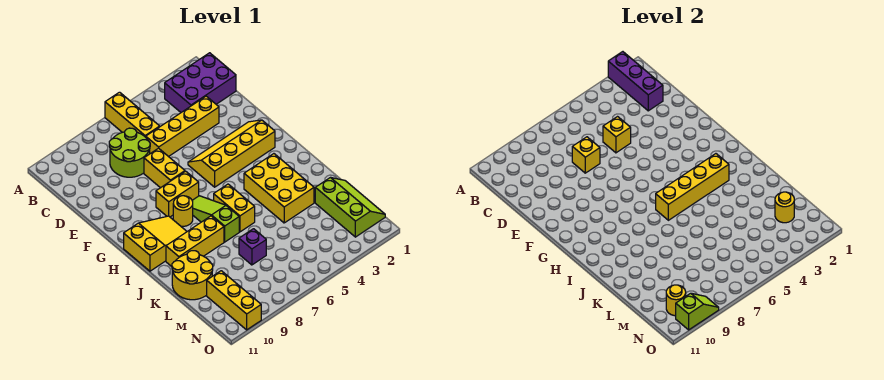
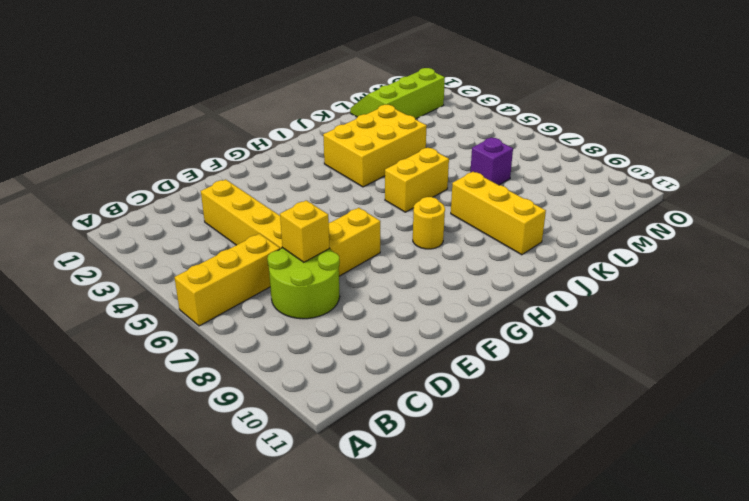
none -> purple brick B1:C3 level 1
none -> yellow slope F2:G5 level 1 top G
none -> yellow brick G7:G8 level 1

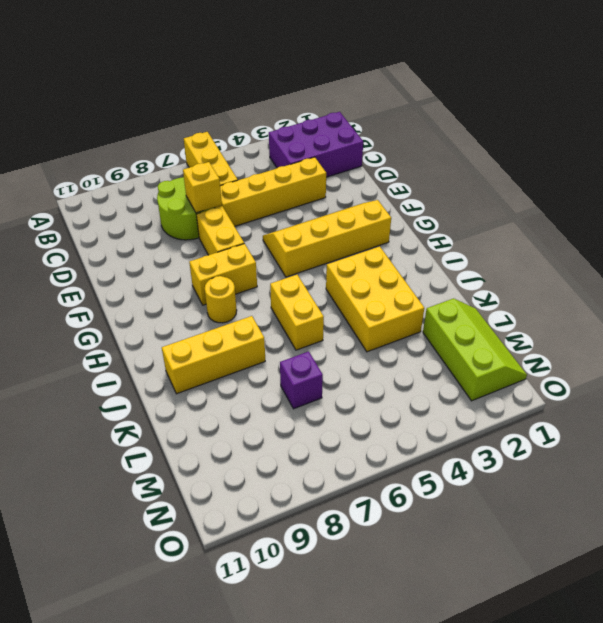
none -> lime slope H7:J7 level 1 top J
none -> yellow slope H9:I11 level 1 top 11
none -> yellow round brick K10:L11 level 1

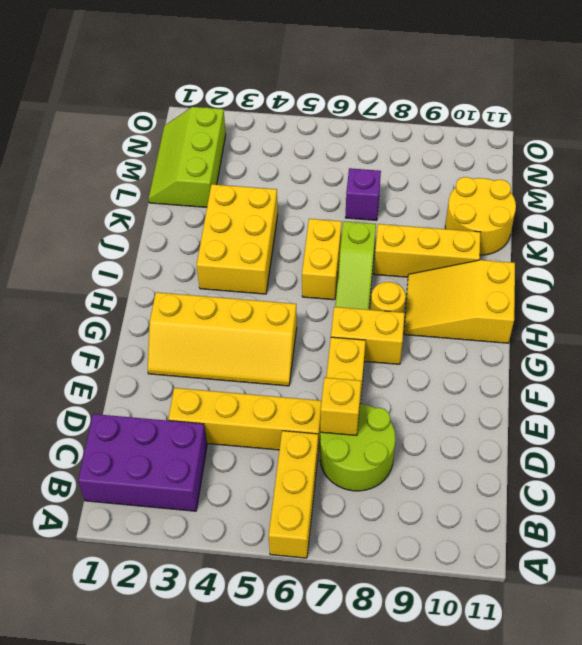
none -> yellow brick M10:O10 level 1
none -> purple brick A2:C2 level 2
none -> yellow brick D5 level 2

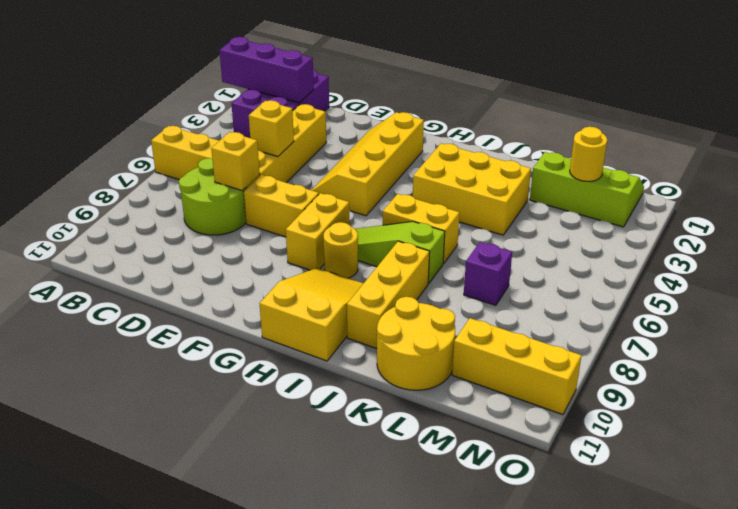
none -> yellow brick I3:I6 level 2
none -> yellow round brick N10 level 2
none -> lime slope O9:O10 level 2 top 10

